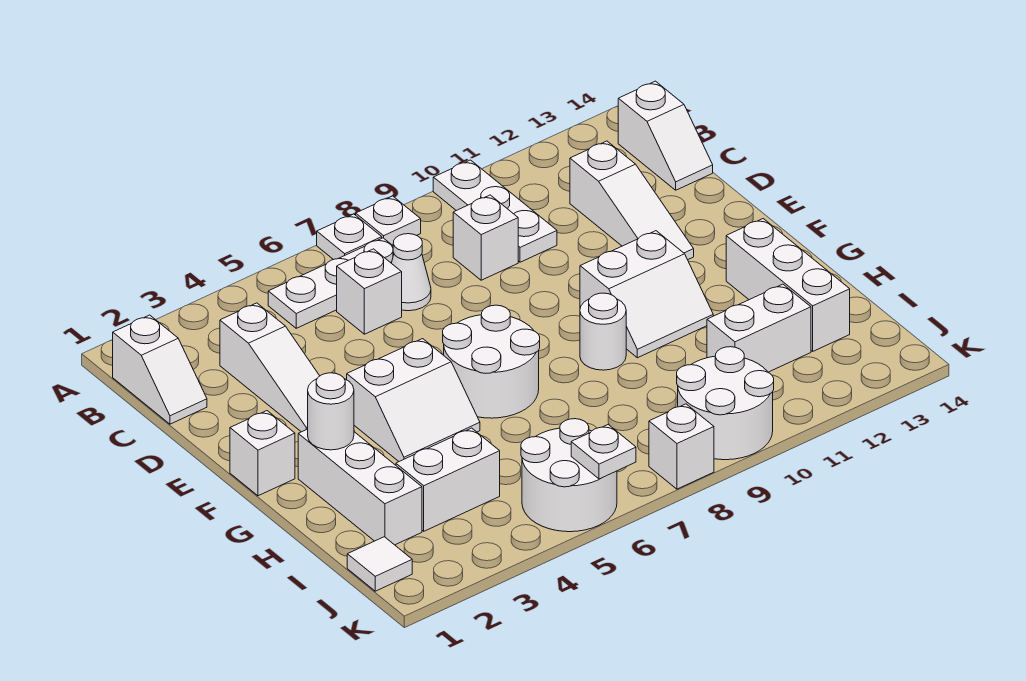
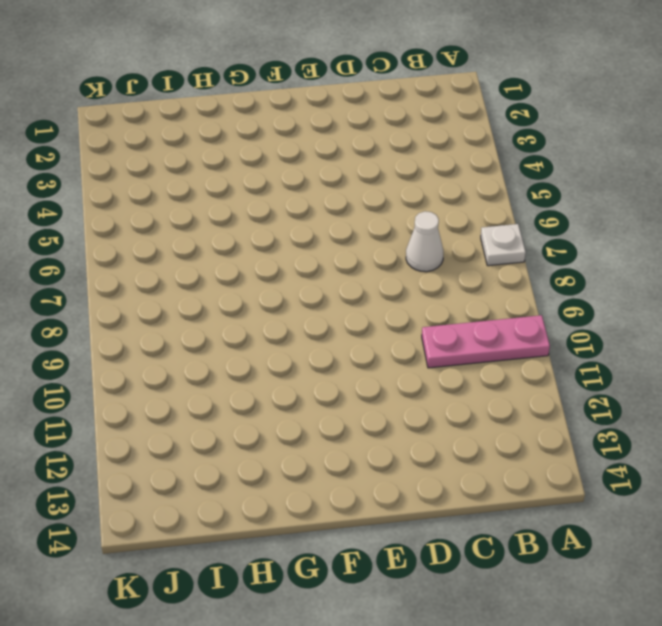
pink plate A10:C10 level 1 -> white plate A10:C10 level 1
none -> white plate A8 level 1
none -> white slope B1:C1 level 1 top B
none -> white plate B5:B7 level 1

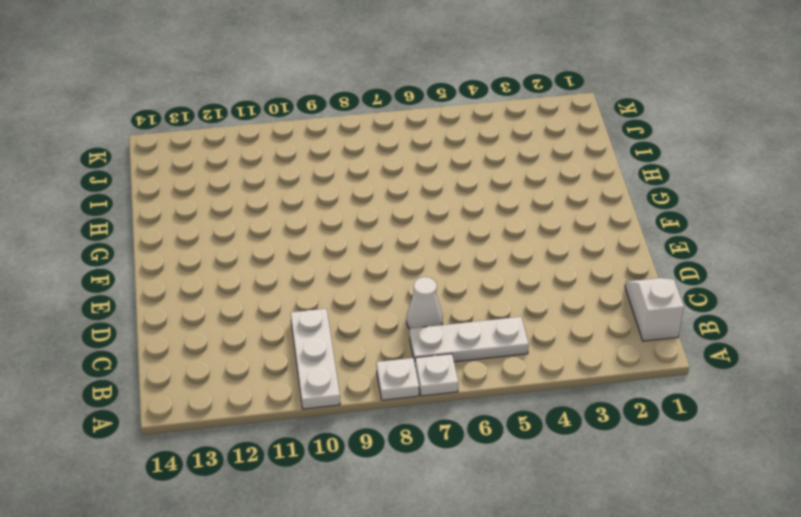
none -> white slope B14:C14 level 1 top B
none -> white slope C3:E3 level 1 top C
none -> white brick C6 level 1

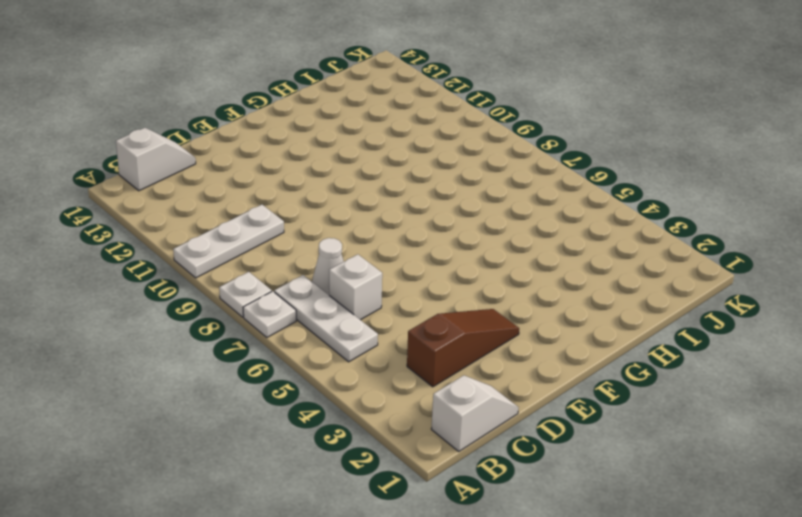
brown slope C3:E3 level 1 top C -> white slope C3:E3 level 1 top C
none -> white brick C9 level 1
none -> white slope C12:E12 level 1 top C
none -> white brick F1 level 1

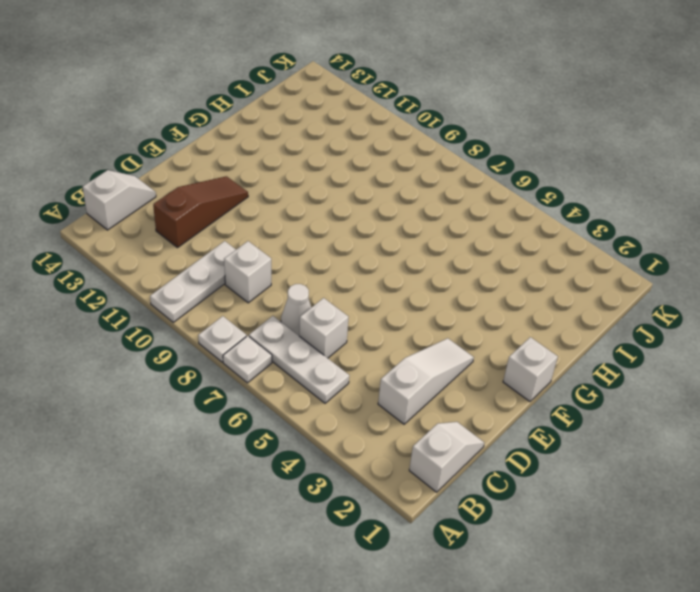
brown slope C12:E12 level 1 top C -> white slope C12:E12 level 1 top C
none -> white slope F4:G5 level 1 top F
none -> white round brick F6:G7 level 1
none -> white slope F10:G11 level 1 top F

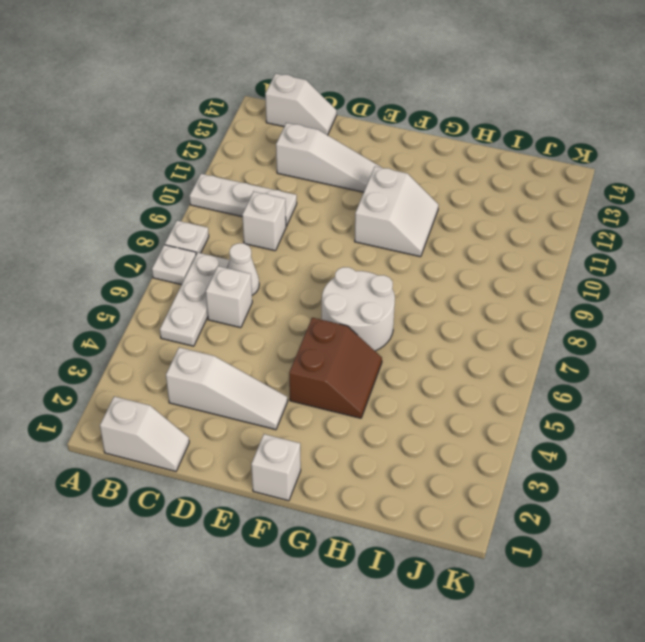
brown slope F4:G5 level 1 top F -> white slope F4:G5 level 1 top F
none -> white brick G2:I2 level 1
none -> white round brick G9 level 1
none -> white brick G13:I13 level 1

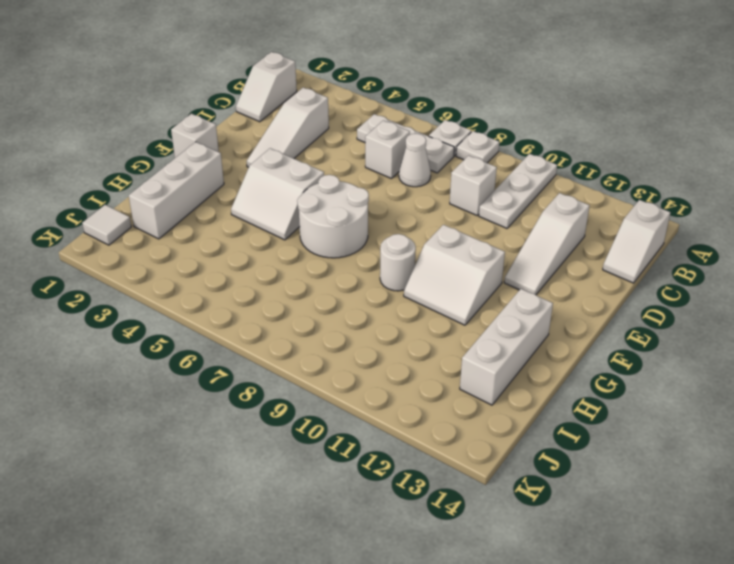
none -> white brick I3:I4 level 1
none -> white brick I11:I12 level 1
none -> white round brick J5:K6 level 1

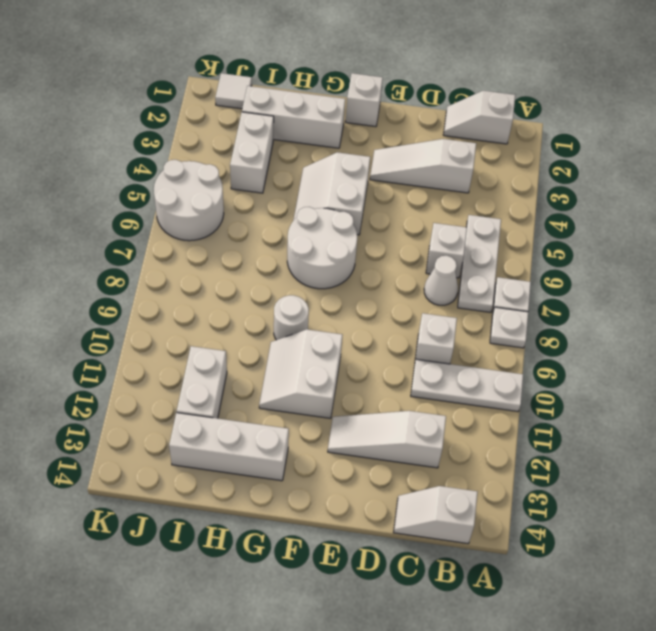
none -> white round brick J9:K10 level 1
none -> white brick K8 level 1
none -> white round brick G2 level 2

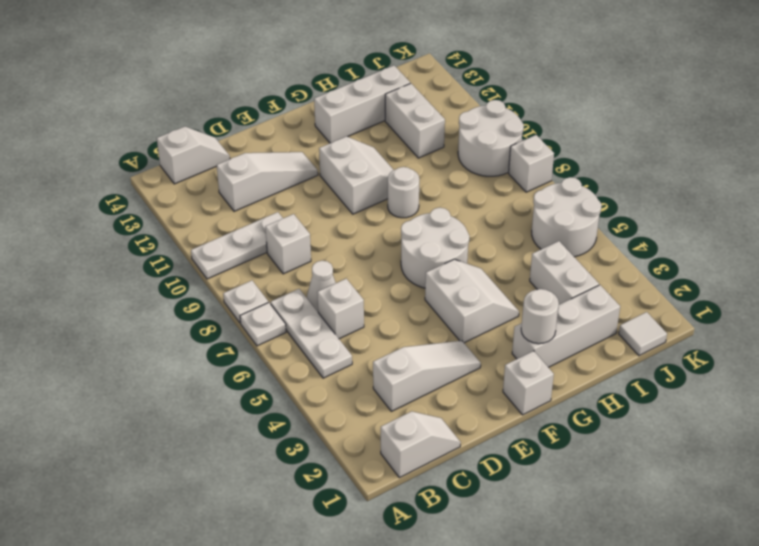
none -> white plate K6 level 2

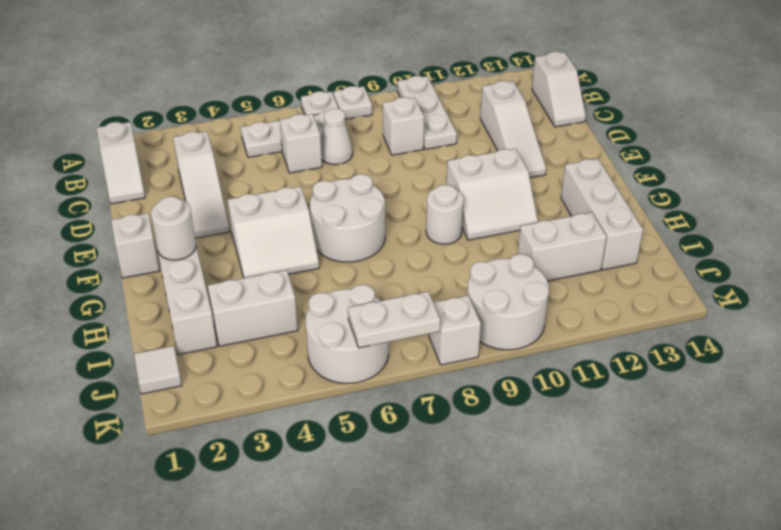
white plate K6:K7 level 2 -> white plate K6 level 2

